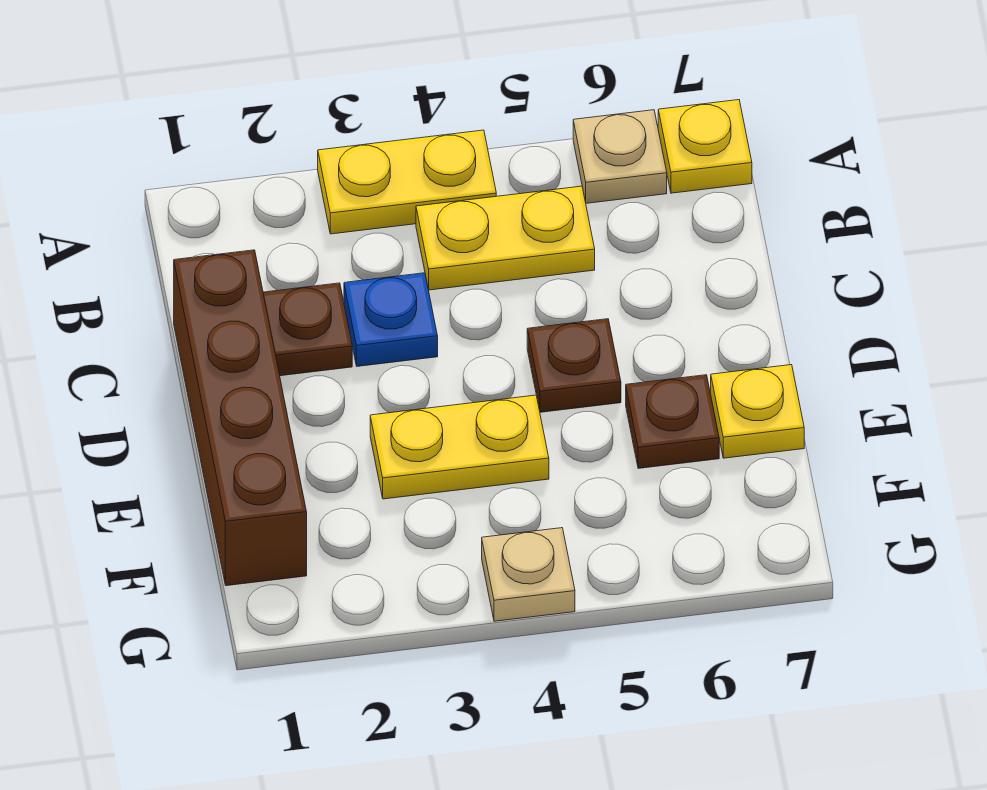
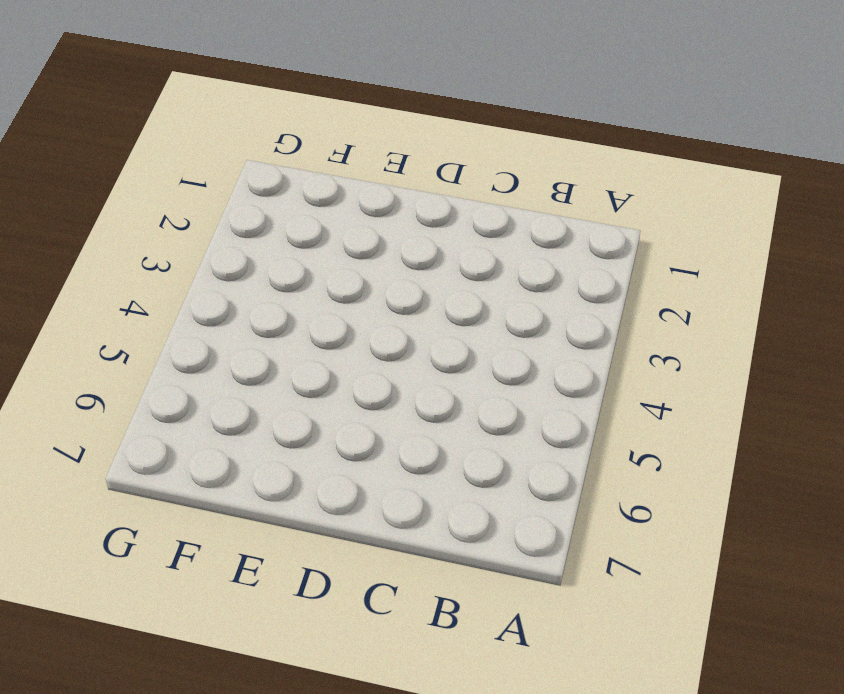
none -> yellow plate A3:A4 level 1
none -> tan plate A6 level 1
none -> yellow plate A7 level 1

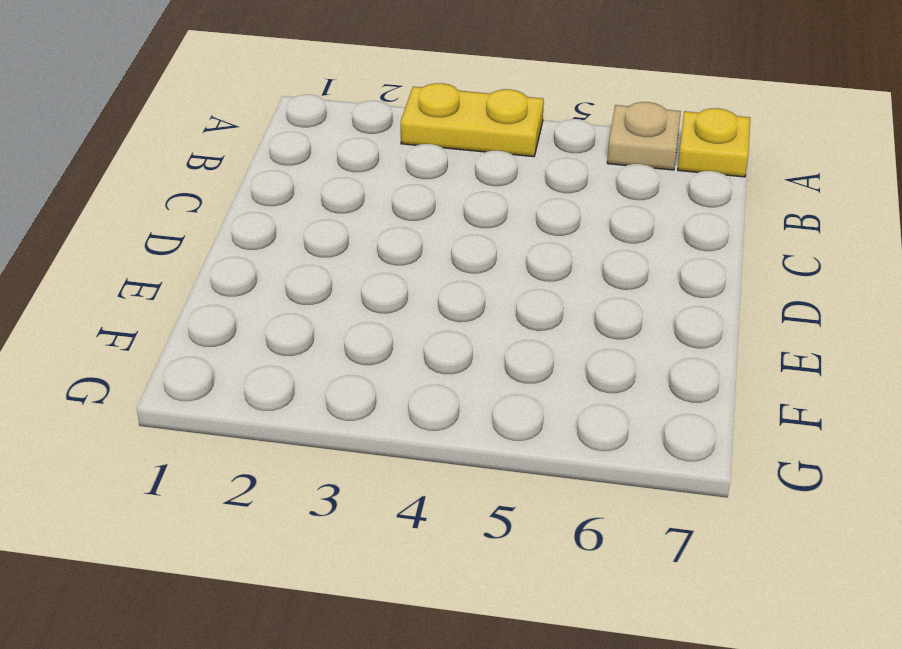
none -> yellow plate B4:B5 level 1
none -> brown brick C1:F1 level 1
none -> brown plate C2 level 1

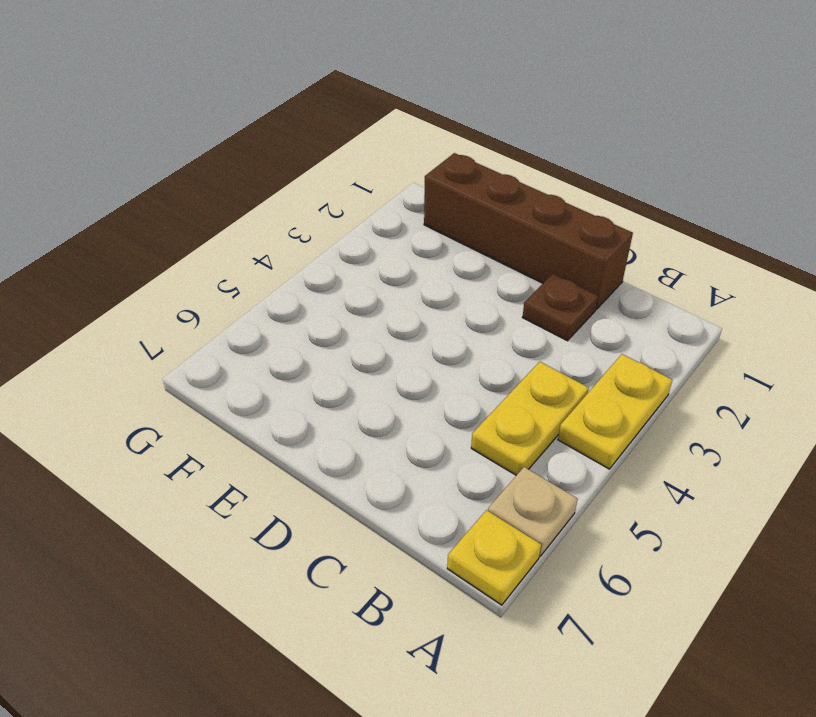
none -> blue plate C3 level 1
none -> brown plate D5 level 1
none -> yellow plate E3:E4 level 1

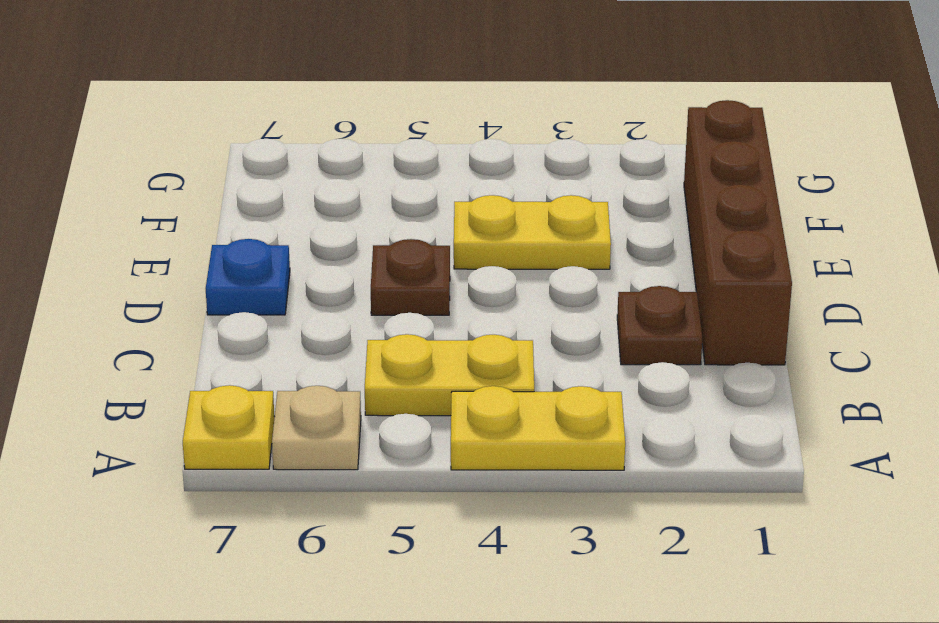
blue plate D7 level 1 -> blue plate C3 level 1
none -> brown plate E6 level 1
none -> yellow plate E7 level 1
none -> tan plate G4 level 1

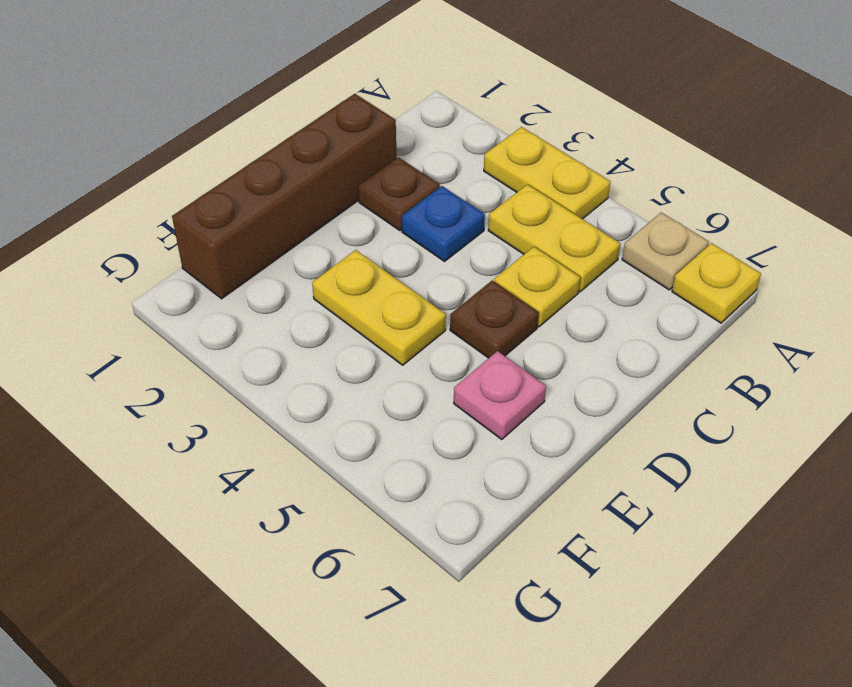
yellow plate C5 level 1 -> yellow plate E7 level 1
pink plate E6 level 1 -> brown plate E6 level 1
none -> tan plate G4 level 1

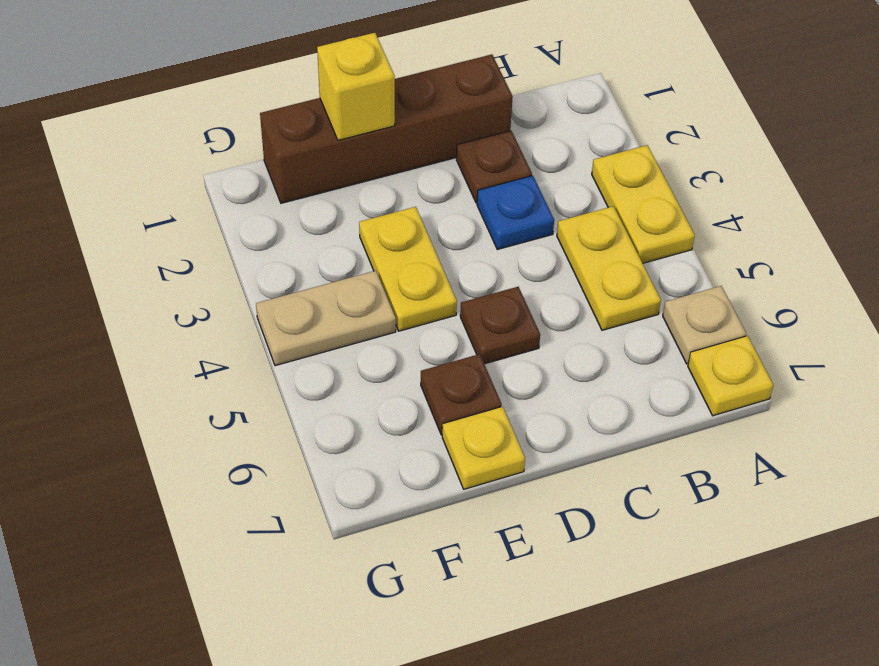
yellow brick E1 level 2 -> none
tan plate F4:G4 level 1 -> tan plate G4 level 1

